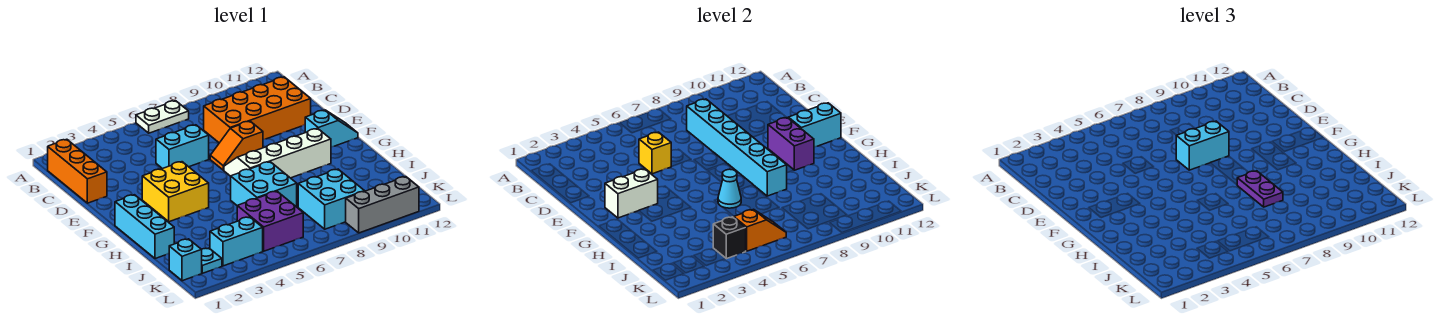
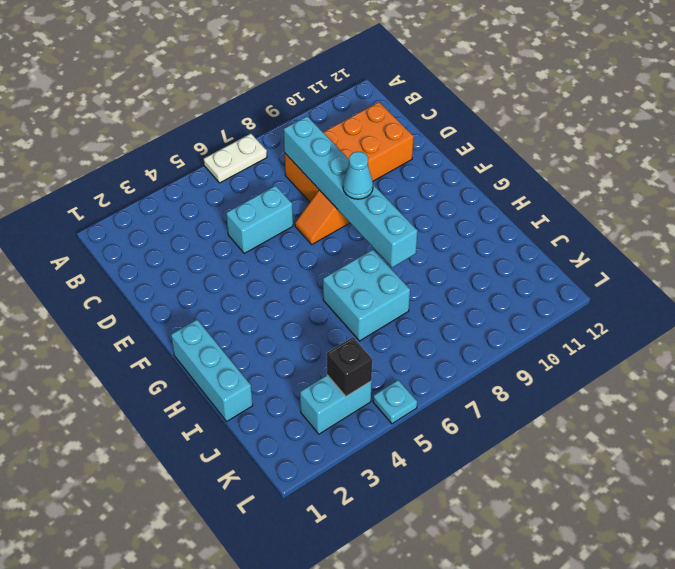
cyan cone F8 level 3 -> cyan cone H6 level 2
cyan plate L5 level 1 -> cyan plate K2 level 1
none -> orange brick B1:D1 level 1
none -> yellow brick F3:G4 level 1
none -> white slope F7:G10 level 1 top G

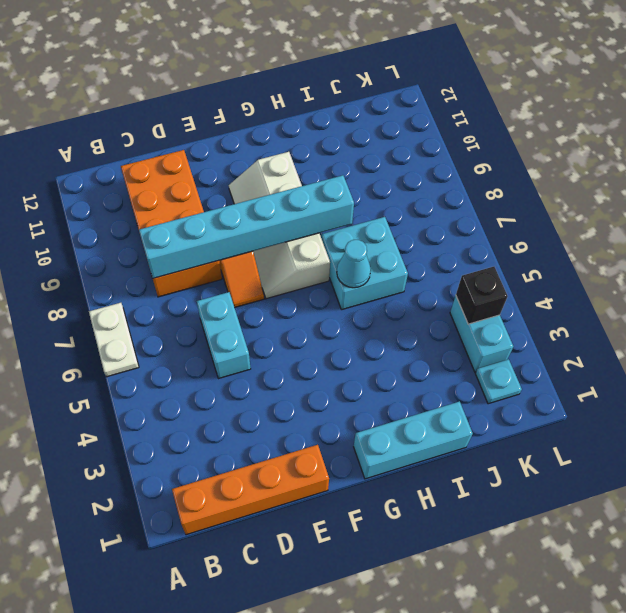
orange brick B1:E1 level 1 -> orange brick B1:D1 level 1
none -> yellow brick F3:G4 level 1
none -> cyan slope F11:F12 level 1 top 11
none -> purple brick J5:K6 level 1

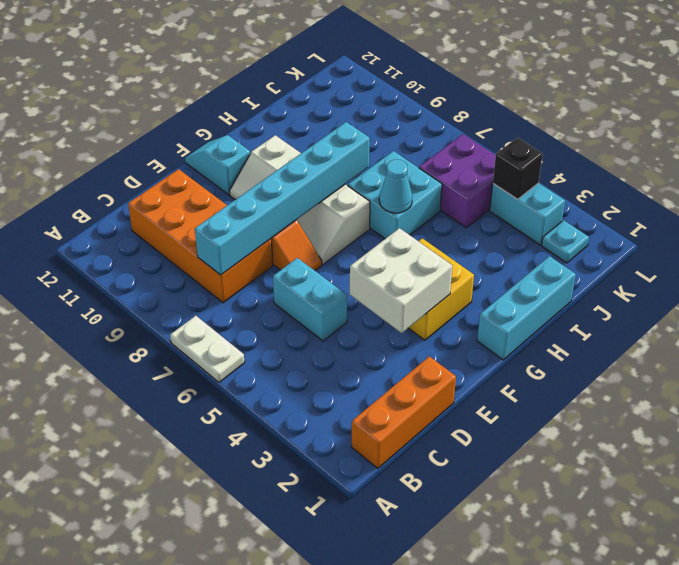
white brick E3:F4 level 2 -> white brick F2:F3 level 2
none -> cyan brick J8:K9 level 1
none -> cyan brick K1 level 1
none -> grey brick L9:L11 level 1

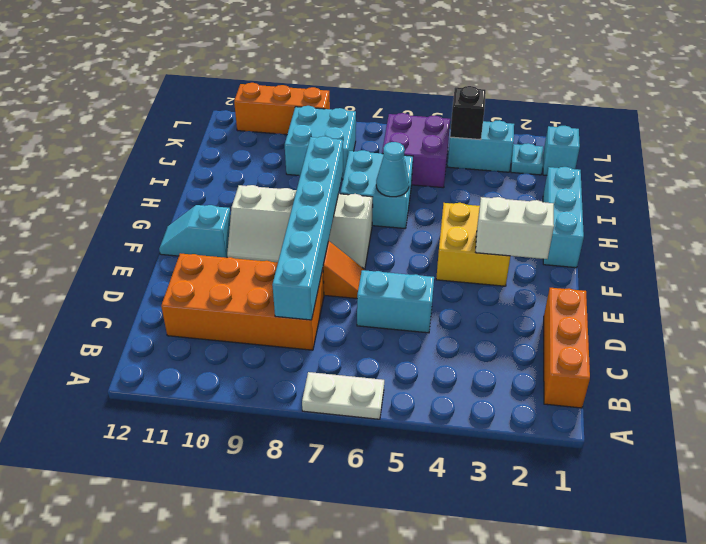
orange brick L9:L11 level 1 -> grey brick L9:L11 level 1
none -> yellow brick D5 level 2
none -> purple brick F10:G10 level 2
none -> cyan brick F11:F12 level 2

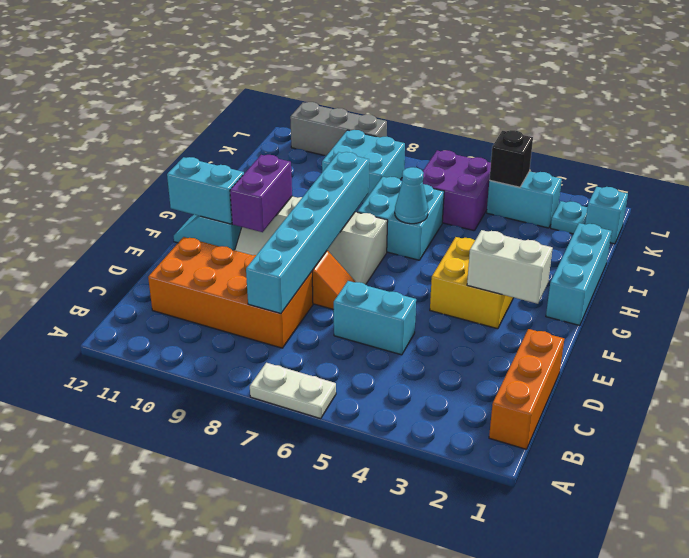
none -> yellow brick D5 level 2
none -> orange slope K5:K6 level 2 top 5
none -> cyan brick E7:E8 level 3

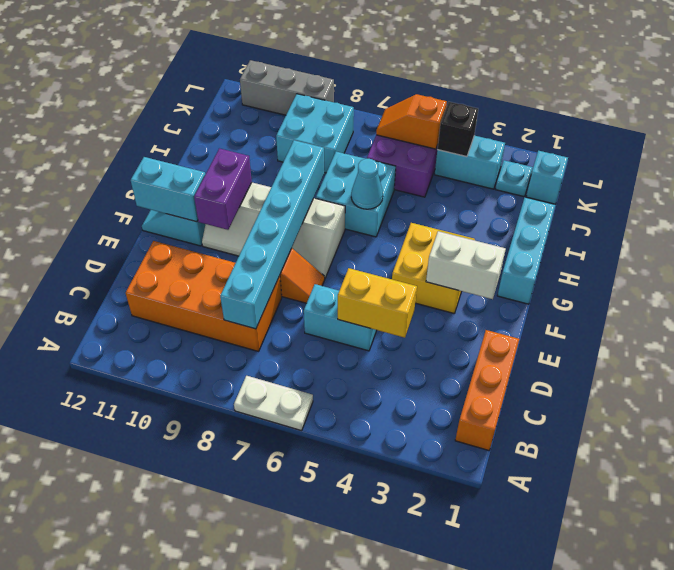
yellow brick D4:D5 level 2 -> yellow brick D5 level 2
none -> cyan brick E7:E8 level 3
none -> purple plate H8:I8 level 3

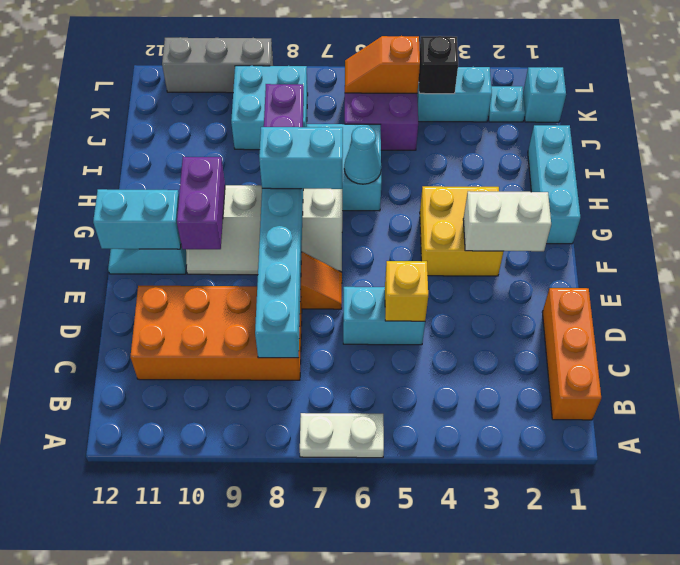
cyan brick G7:G8 level 3 -> cyan brick E7:E8 level 3

